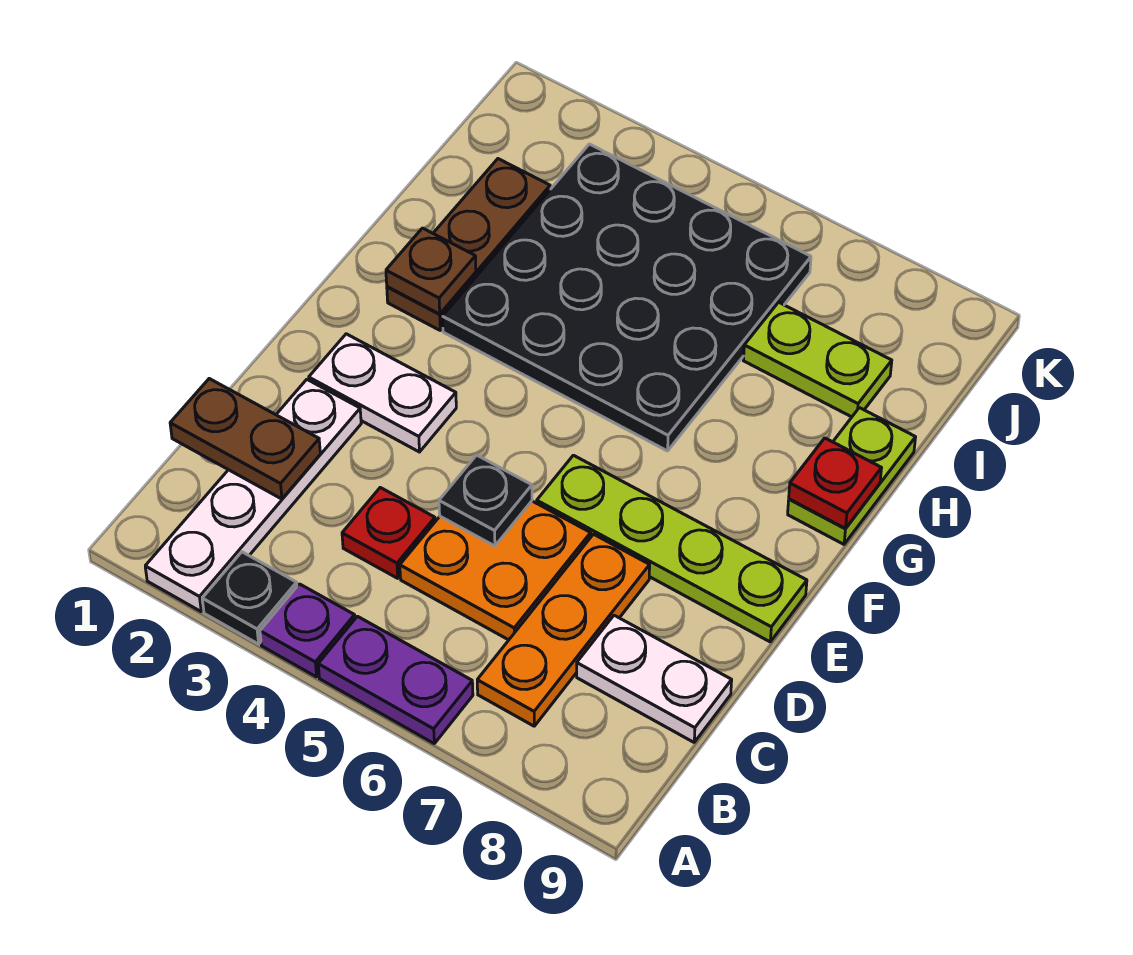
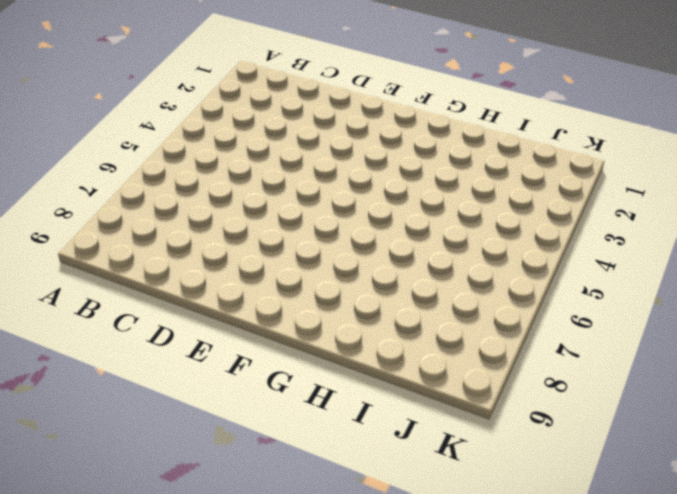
none -> white plate A2:D2 level 1
none -> black plate A3 level 1
none -> purple plate A4 level 1

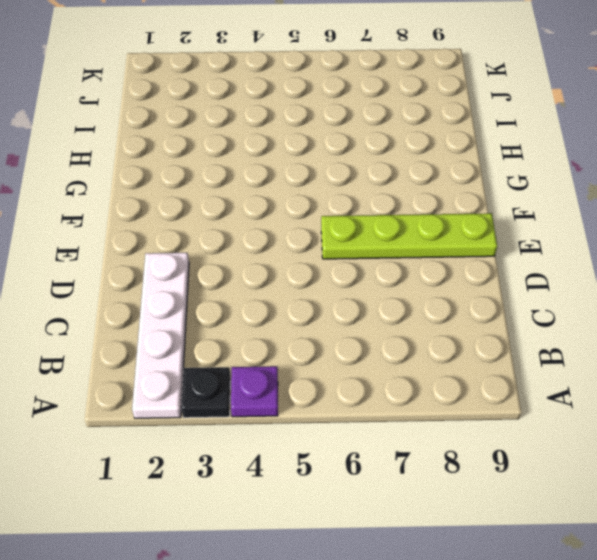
none -> purple plate A5:A6 level 1
none -> orange plate B7:D7 level 1
none -> red plate C4 level 1

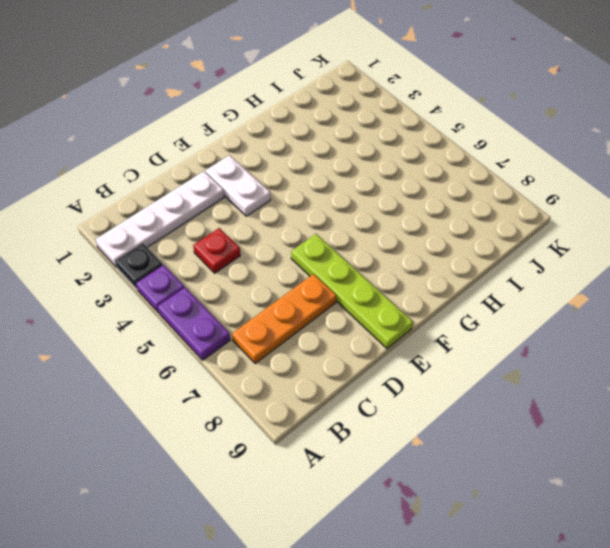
none -> orange plate C5:D6 level 1
none -> white plate C8:C9 level 1
none -> brown plate G2:I2 level 1

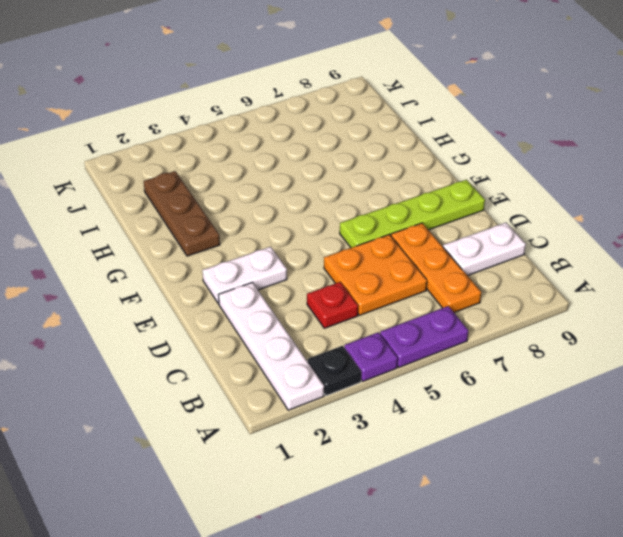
none -> black plate G3:J6 level 1
none -> lime plate G9:H9 level 1
none -> lime plate I7:I8 level 1

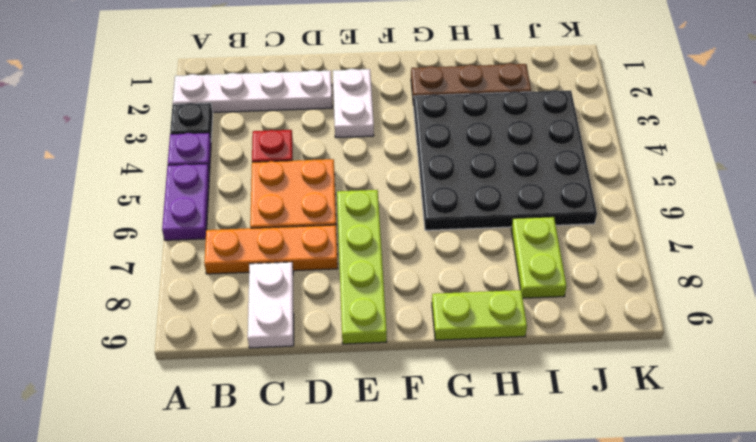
none -> brown plate C1:C2 level 2
none -> black plate D5 level 2
none -> brown plate G2 level 2

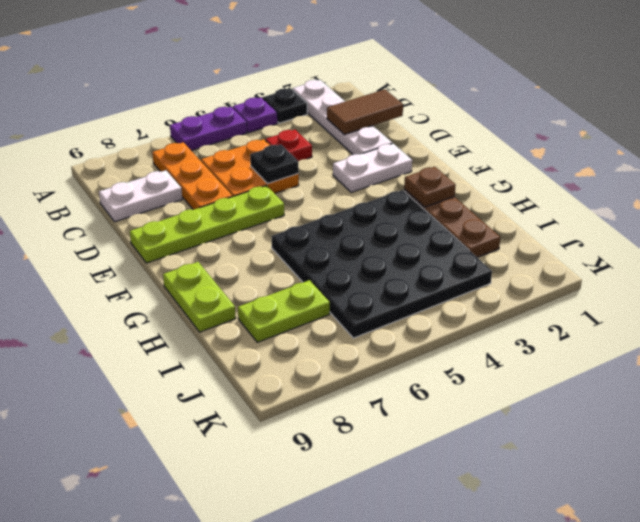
brown tile C1:C2 level 2 -> brown plate C1:C2 level 2
none -> red plate G9 level 2

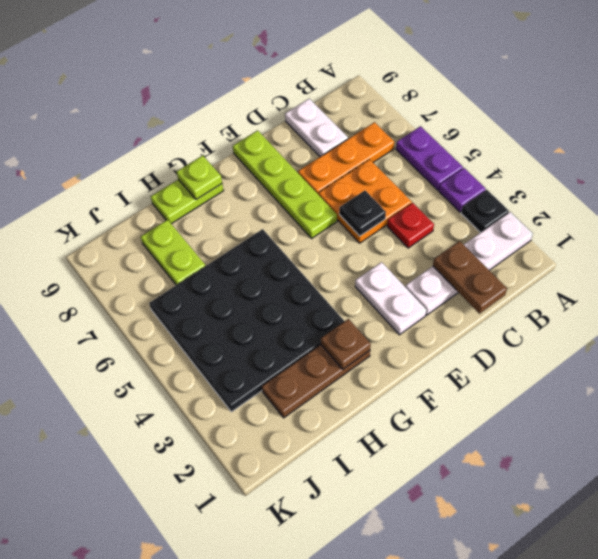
lime plate G9 level 2 -> red plate G9 level 2

